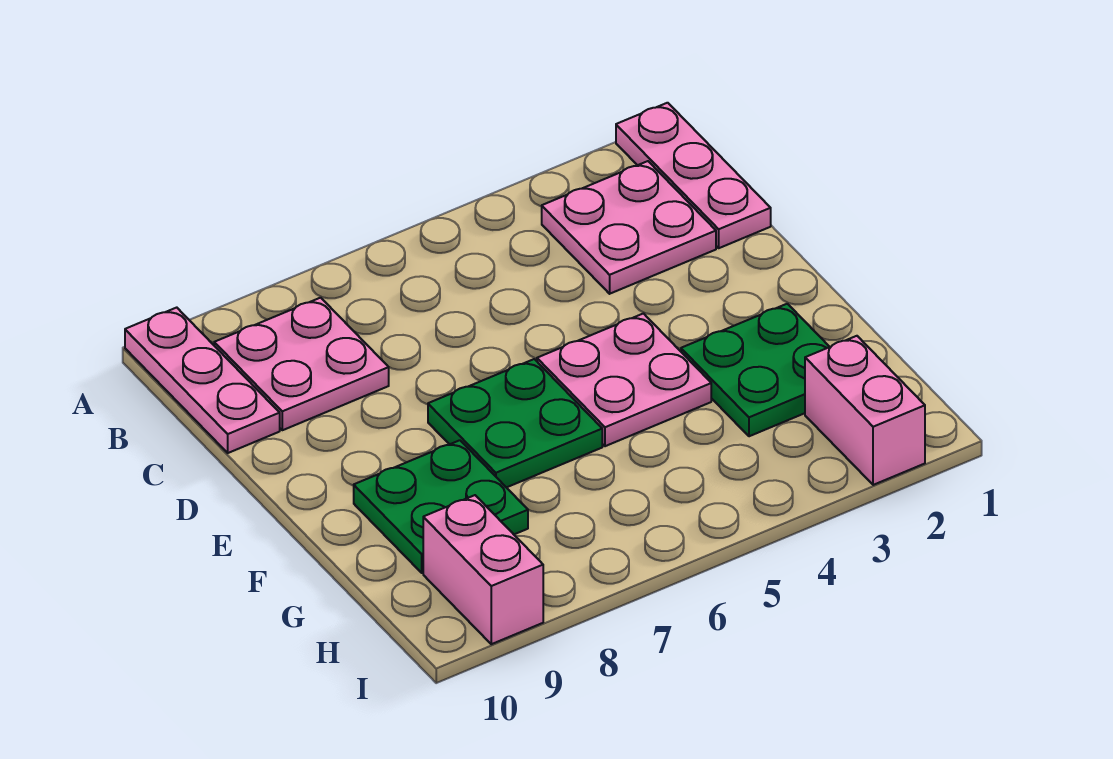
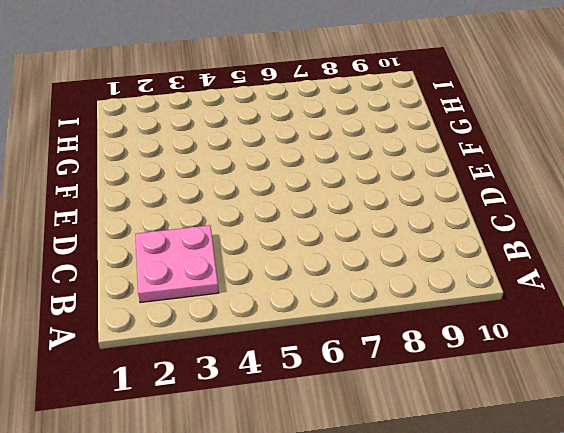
none -> pink plate A1:C1 level 1
none -> pink plate A10:C10 level 1

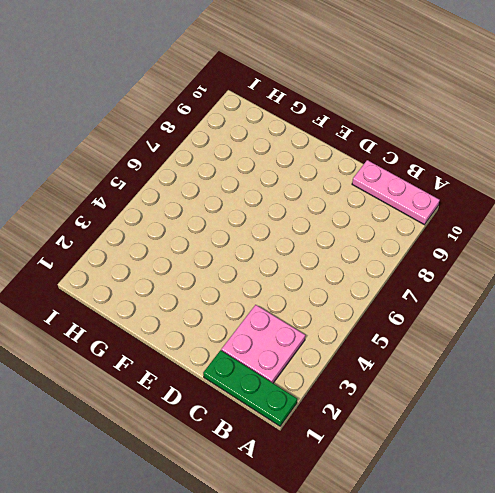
green plate A1:C1 level 1 -> pink plate A1:C1 level 1
none -> pink plate B8:C9 level 1
none -> pink plate E4:F5 level 1

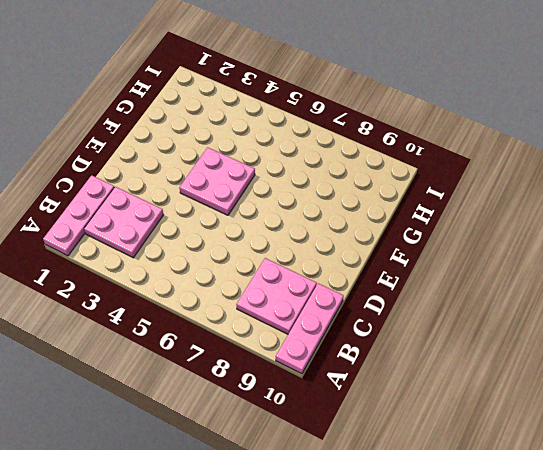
none -> green plate E6:F7 level 1
none -> green plate F2:G3 level 1

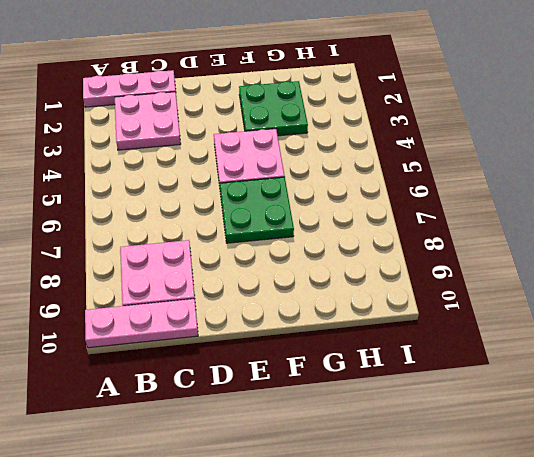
none -> green plate F8:G9 level 1
none -> pink brick H2:I2 level 1

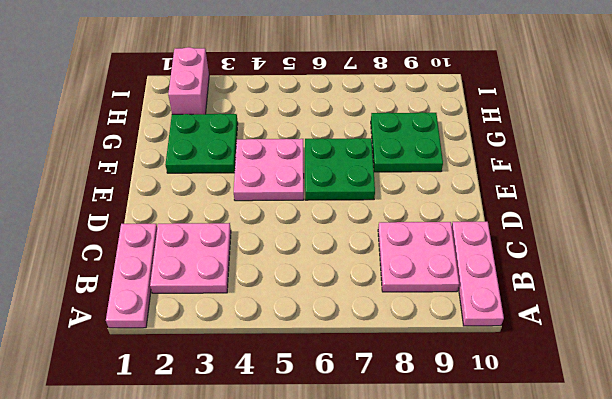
none -> pink brick H9:I9 level 1

